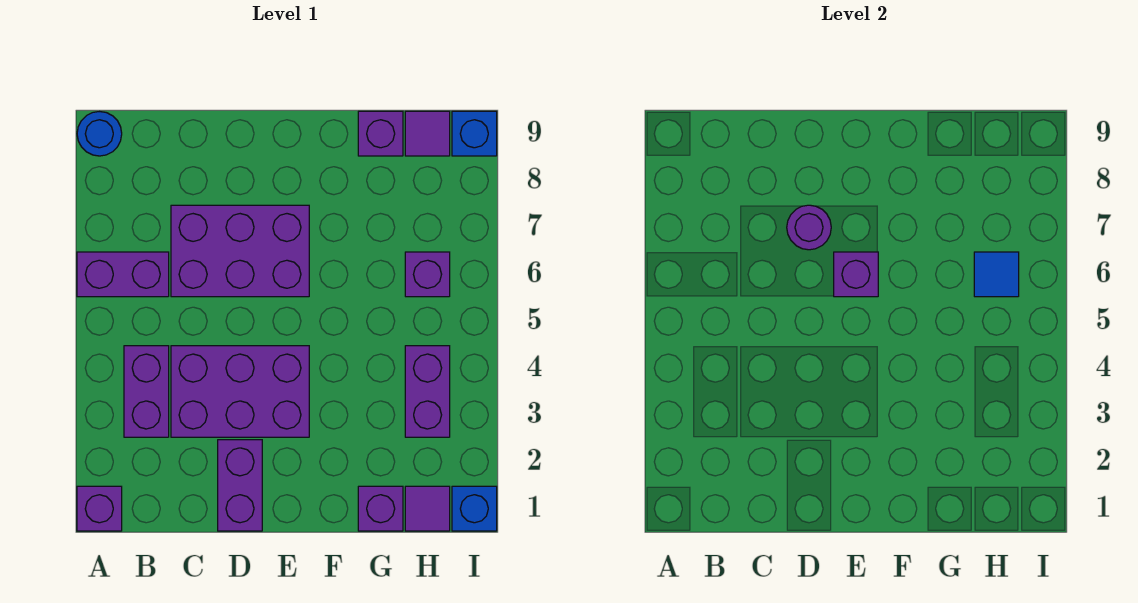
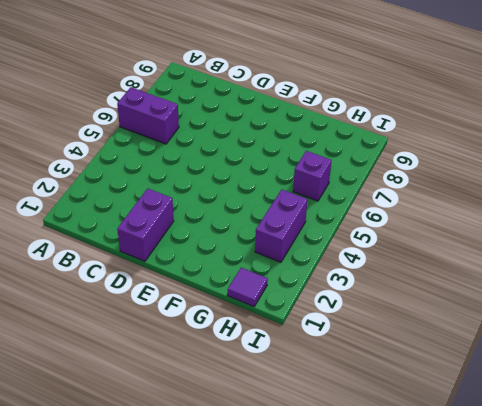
none -> purple brick A1 level 1
none -> blue round brick A9 level 1
none -> purple brick B3:B4 level 1

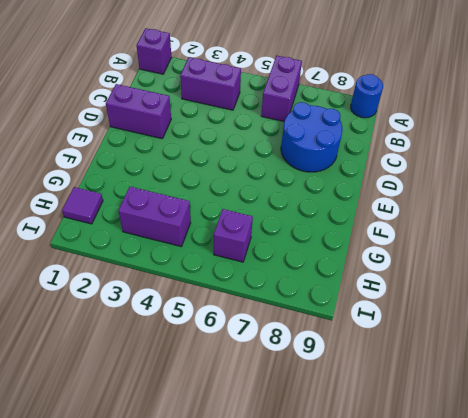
blue round brick C7:D8 level 1 -> purple brick C6:E7 level 1
none -> purple brick C3:E4 level 1
none -> purple brick G1 level 1
none -> purple brick G9 level 1

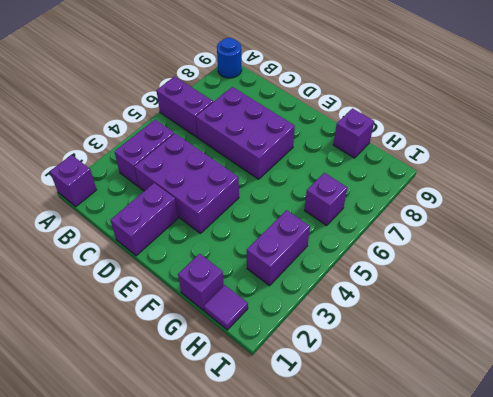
none -> purple tile H9 level 1
none -> blue brick I1 level 1
none -> blue brick I9 level 1

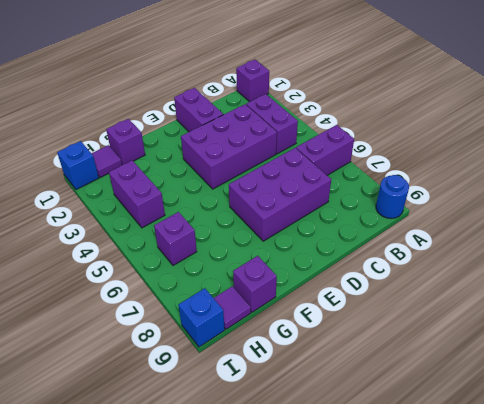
none -> purple round brick D7 level 2
none -> purple brick E6 level 2
none -> blue tile H6 level 2

